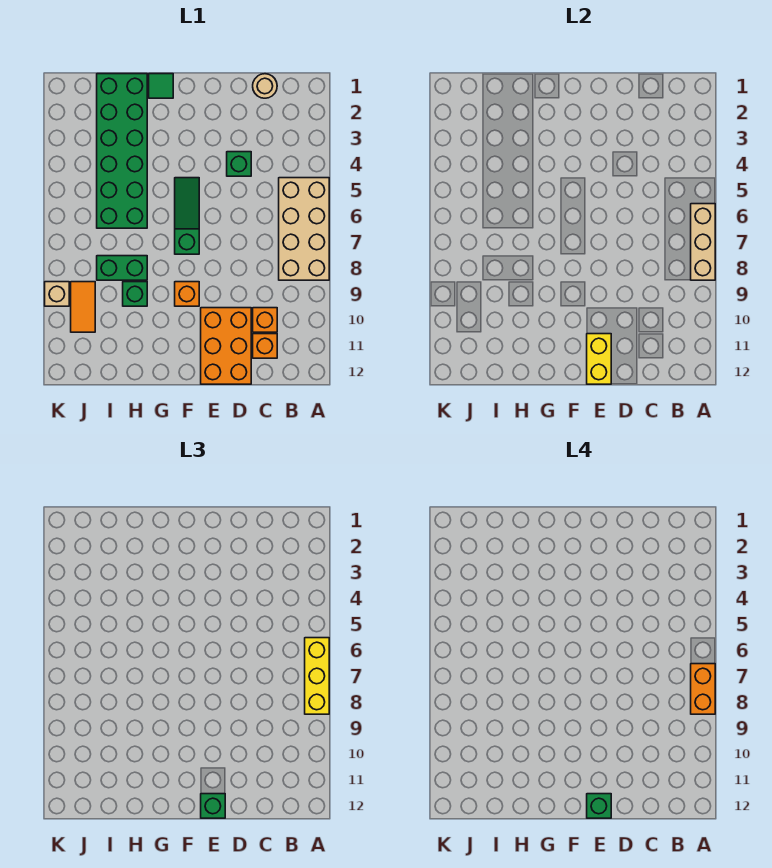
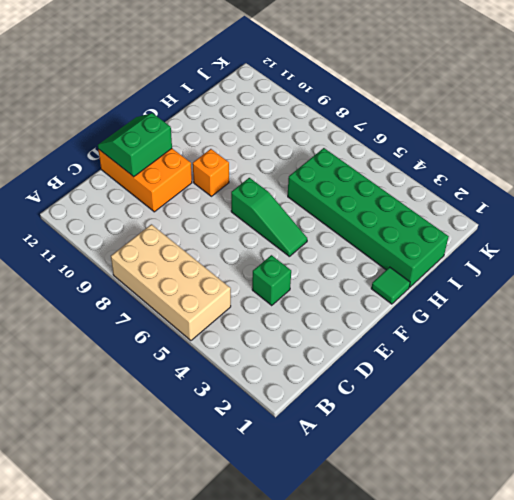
green slope D11:E12 level 2 top 11 -> yellow brick E11:E12 level 2
none -> tan round brick C1 level 1
none -> orange brick C10 level 1
none -> orange brick C11 level 1

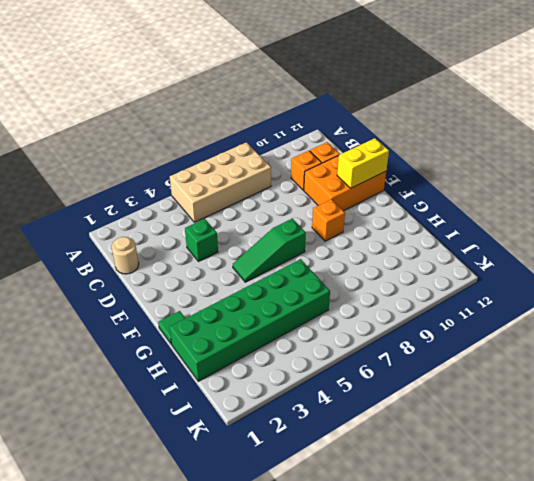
none -> green brick H8:I8 level 1
none -> green brick H9 level 1
none -> orange tile J9:J10 level 1

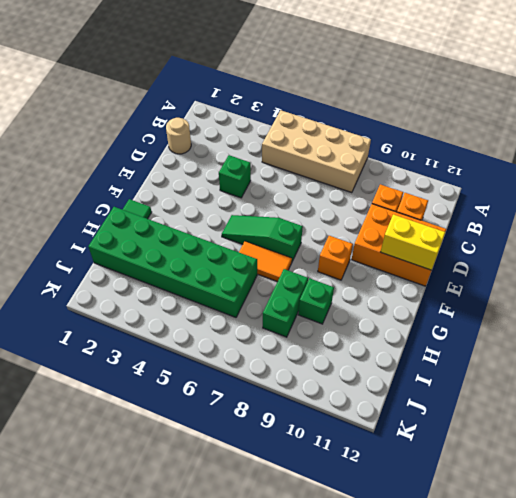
orange tile G6:G7 level 1 -> orange tile J9:J10 level 1
none -> tan brick K9 level 1
none -> tan brick A6:A8 level 2
none -> yellow brick A6:A8 level 3

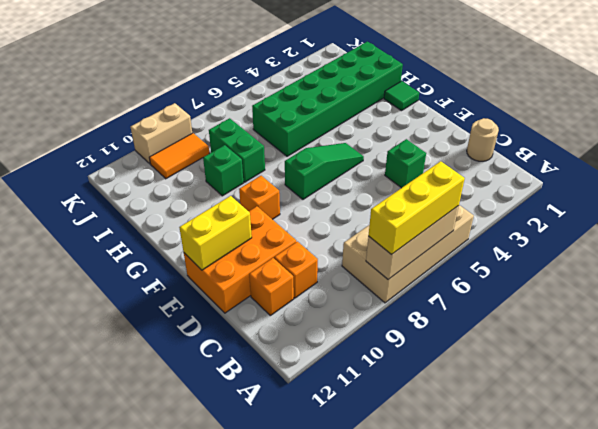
tan brick K9:K10 level 1 -> tan brick K9 level 1
none -> green brick E12 level 3
none -> orange brick A7:A8 level 4
none -> green brick E12 level 4

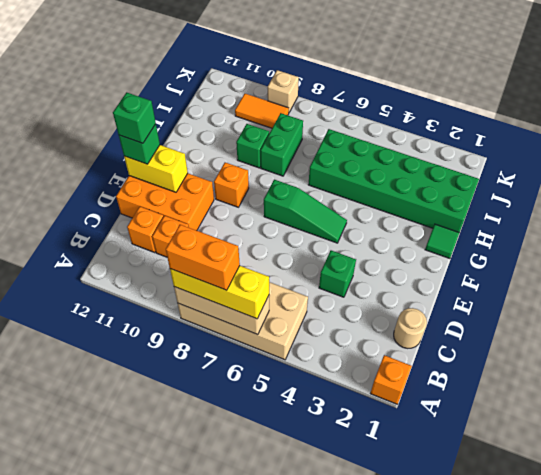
orange brick A1 level 1 -> none

